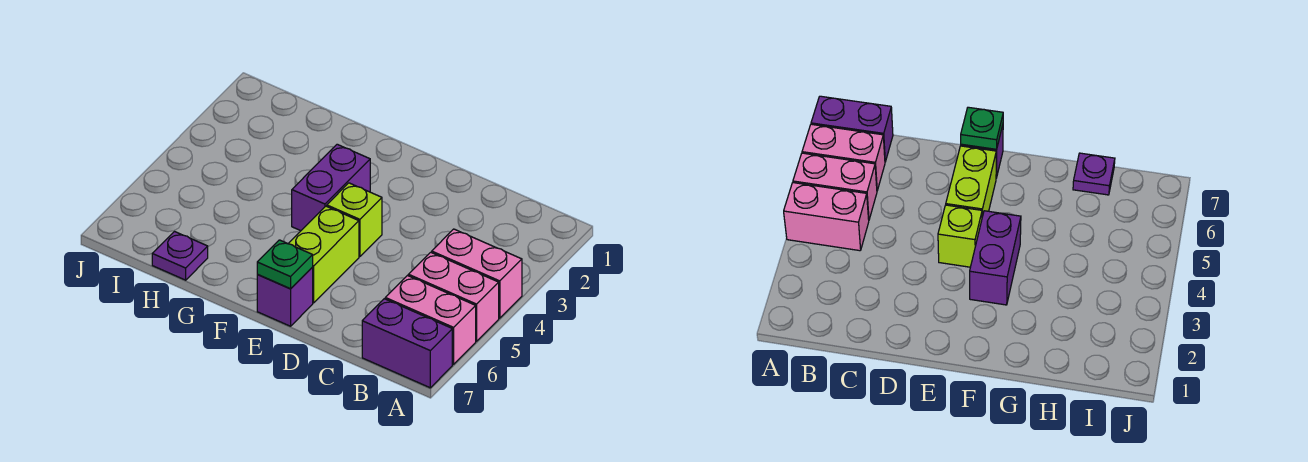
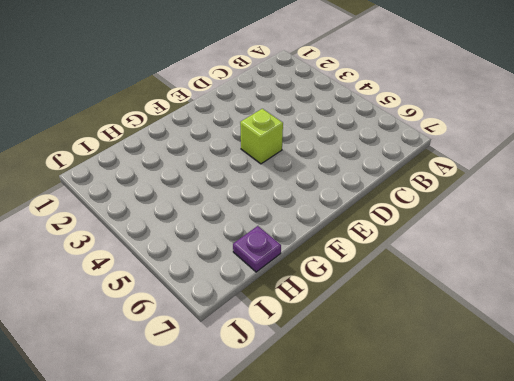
none -> pink brick A4:B4 level 1
none -> pink brick A5:B5 level 1

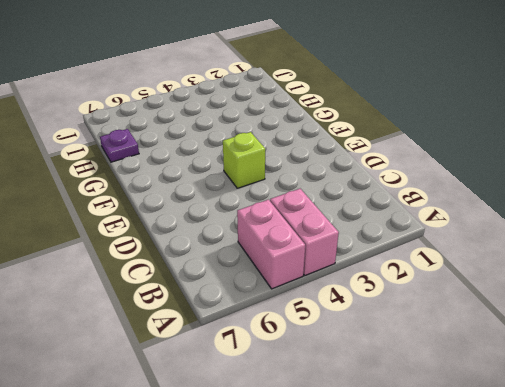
none -> pink brick A6:B6 level 1
none -> purple brick A7:B7 level 1

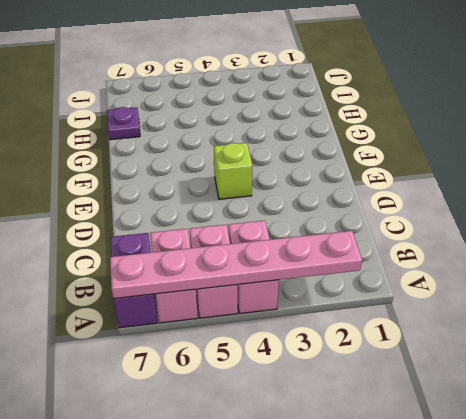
pink plate A2:A7 level 2 -> none
none -> lime brick E5:E6 level 1
none -> purple brick E7 level 1

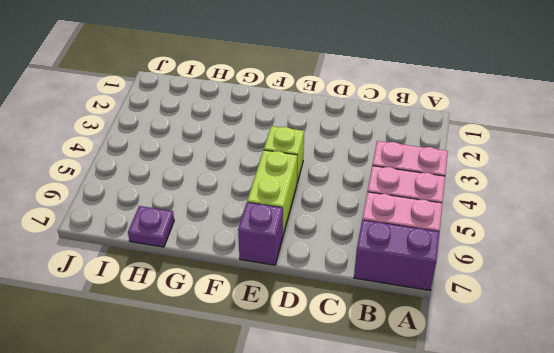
none -> purple brick F3:F4 level 1
none -> green plate E7 level 2

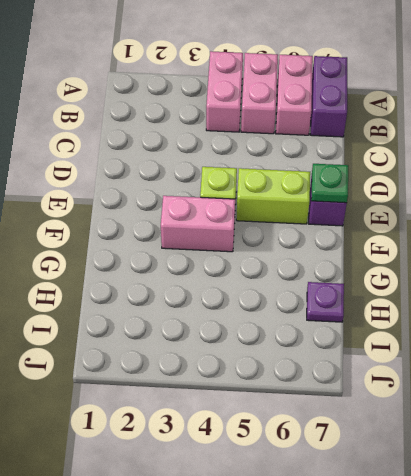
pink brick F3:F4 level 1 -> purple brick F3:F4 level 1

